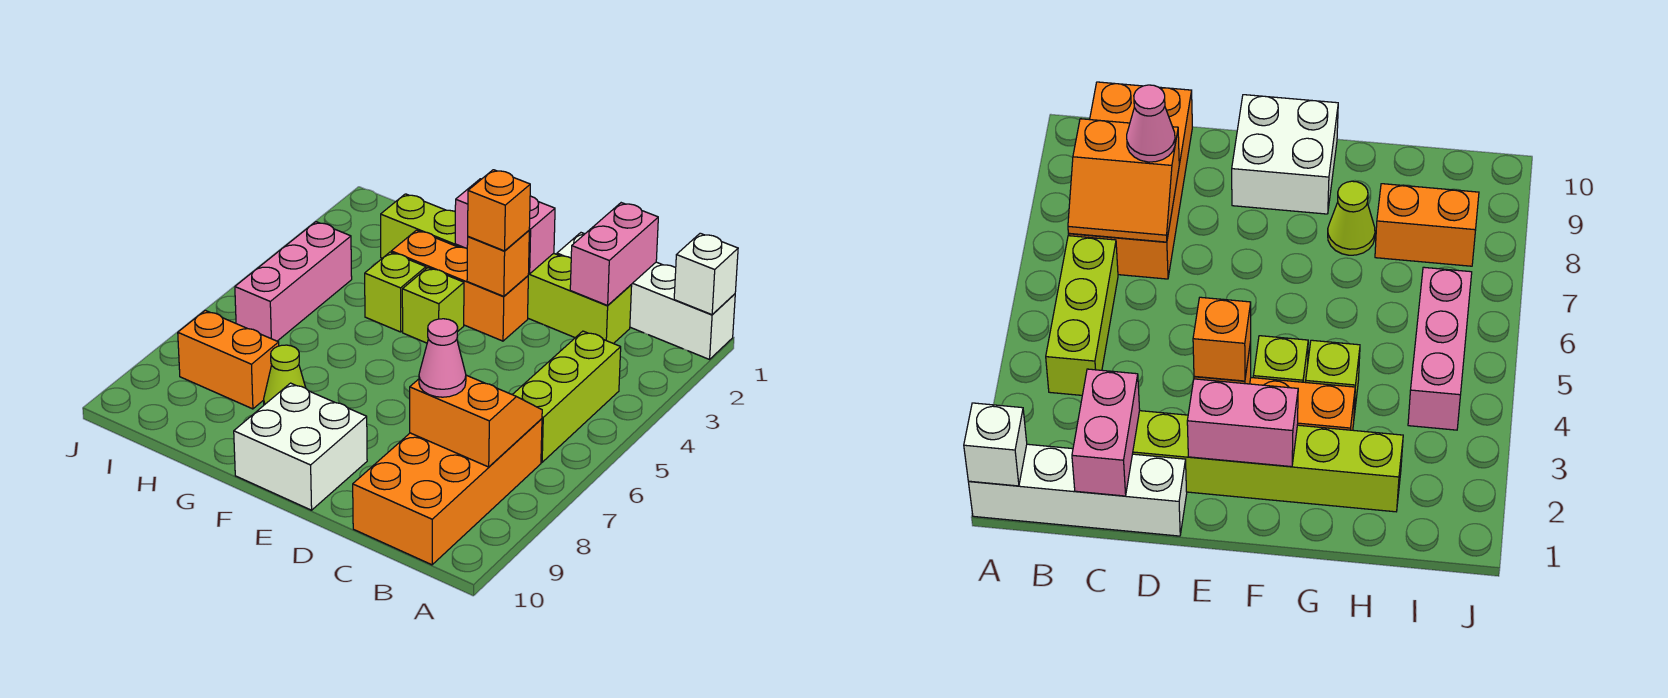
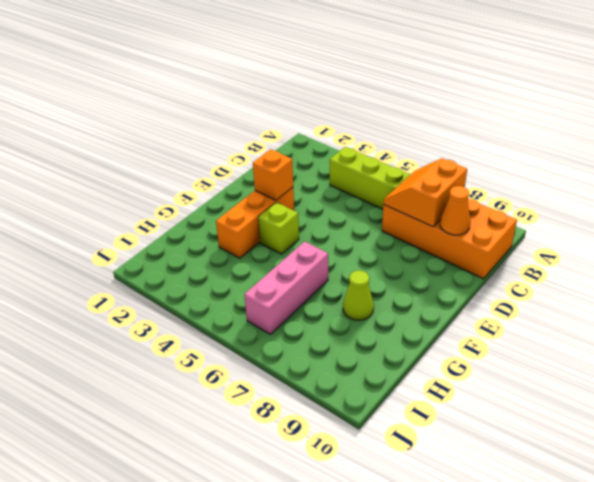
orange cone C9 level 2 -> none
pink brick G6:I6 level 1 -> pink brick I4:I6 level 1
none -> white brick A1:D1 level 1
none -> lime brick C2:H2 level 1
none -> white brick E9:F10 level 1

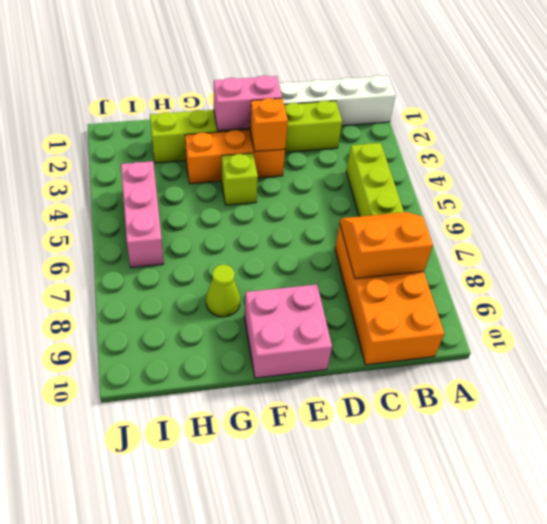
pink brick E9:F10 level 1 -> white brick E9:F10 level 1
none -> lime brick G4 level 1
none -> orange brick H8:I8 level 1
none -> white brick A1 level 2

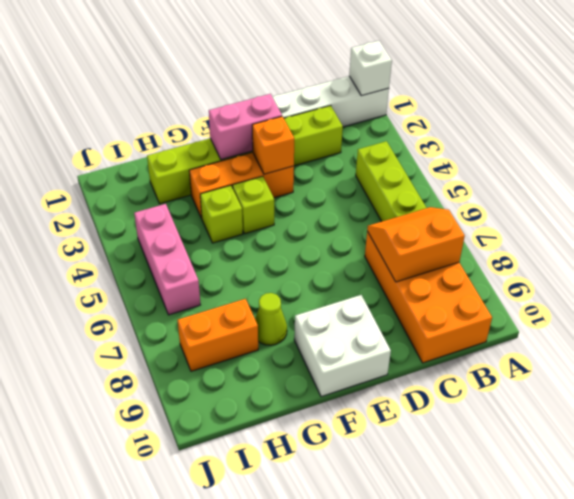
none -> pink brick C1:C2 level 2
none -> pink cone C8 level 3
none -> orange brick E3 level 3

